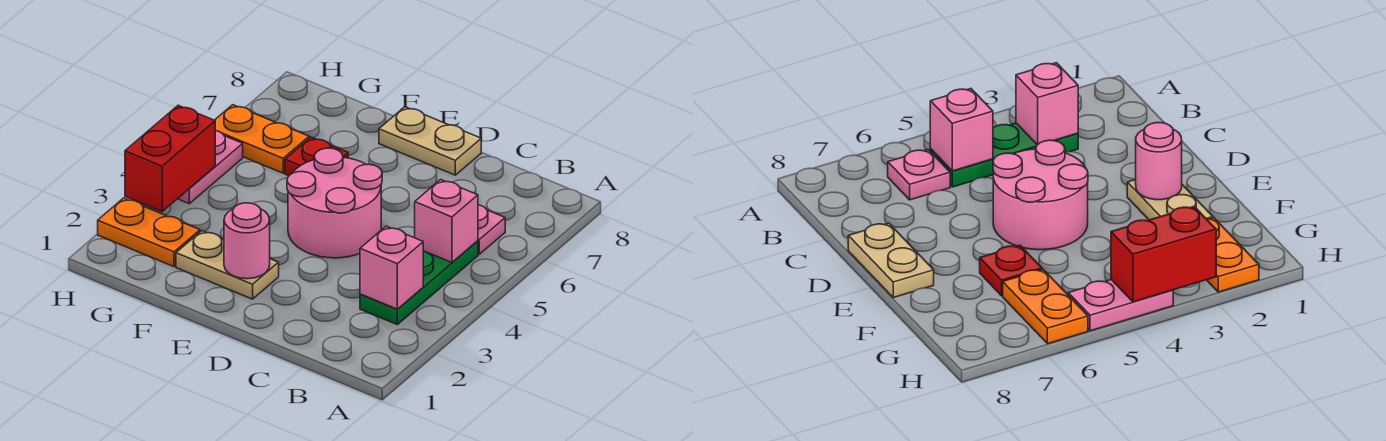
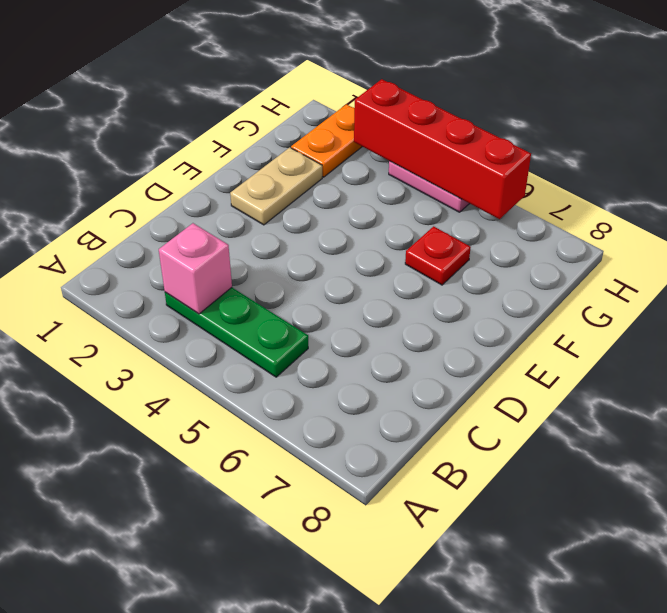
red brick H3:H6 level 2 -> red brick H3:H4 level 2
none -> pink plate B6 level 1
none -> pink round brick D4:E5 level 1
none -> tan plate D8:E8 level 1

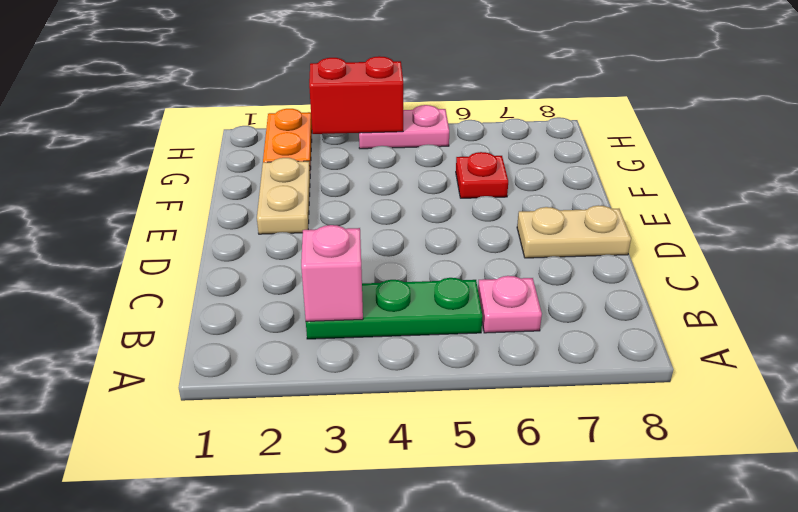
tan plate D7:D8 level 1 -> tan plate D8:E8 level 1
none -> pink round brick D4:E5 level 1
none -> orange plate G6:H6 level 1
none -> pink brick B5 level 2

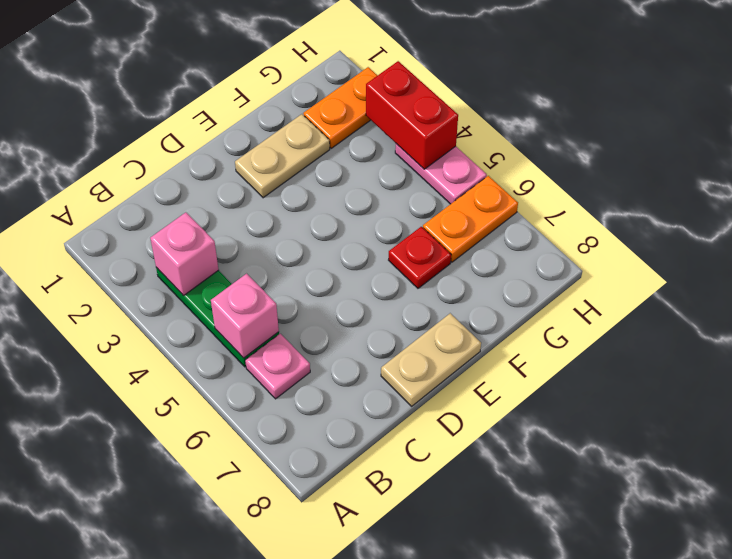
none -> pink round brick D4:E5 level 1
none -> pink round brick E2 level 2

